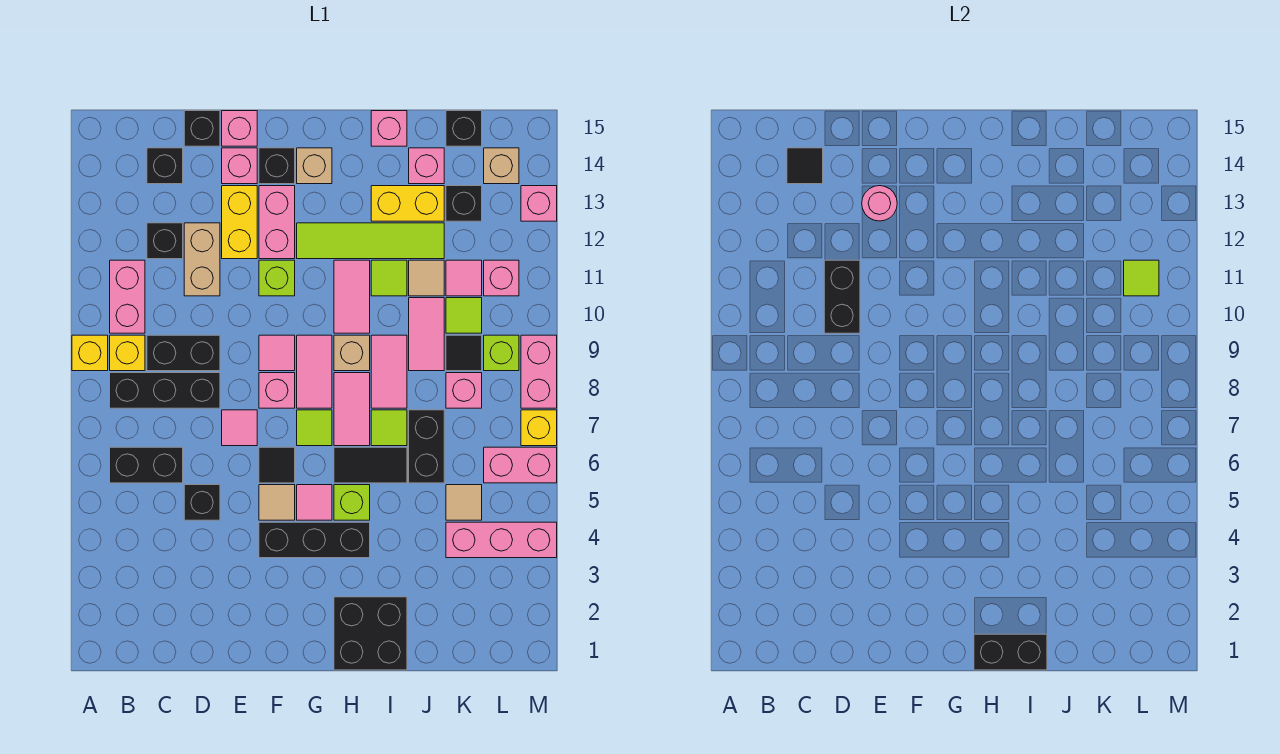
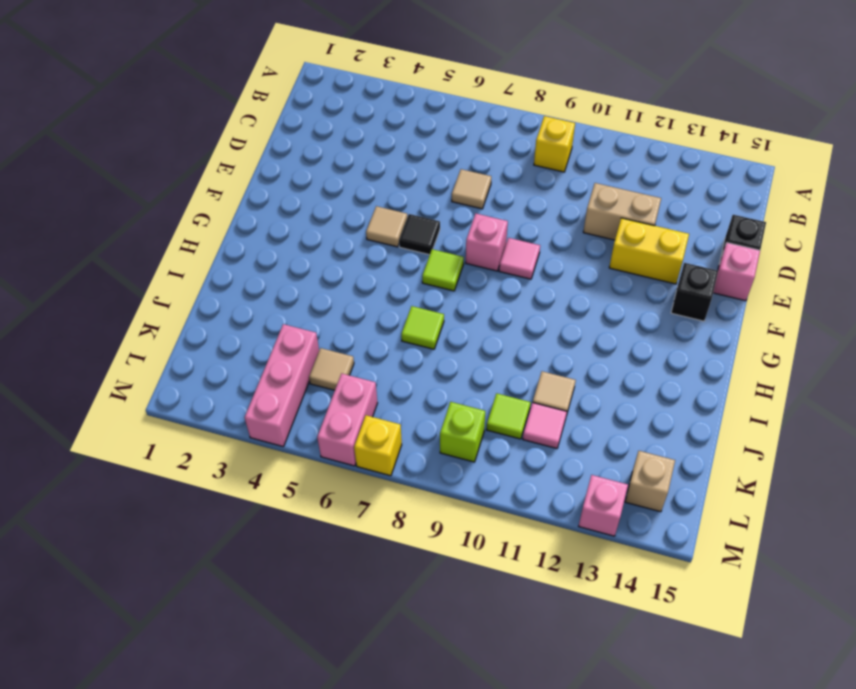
tan tile D7 level 1 -> none
none -> yellow brick A9 level 1
none -> black brick B6:C6 level 1
none -> black brick B8:D8 level 1
none -> pink brick B10:B11 level 1

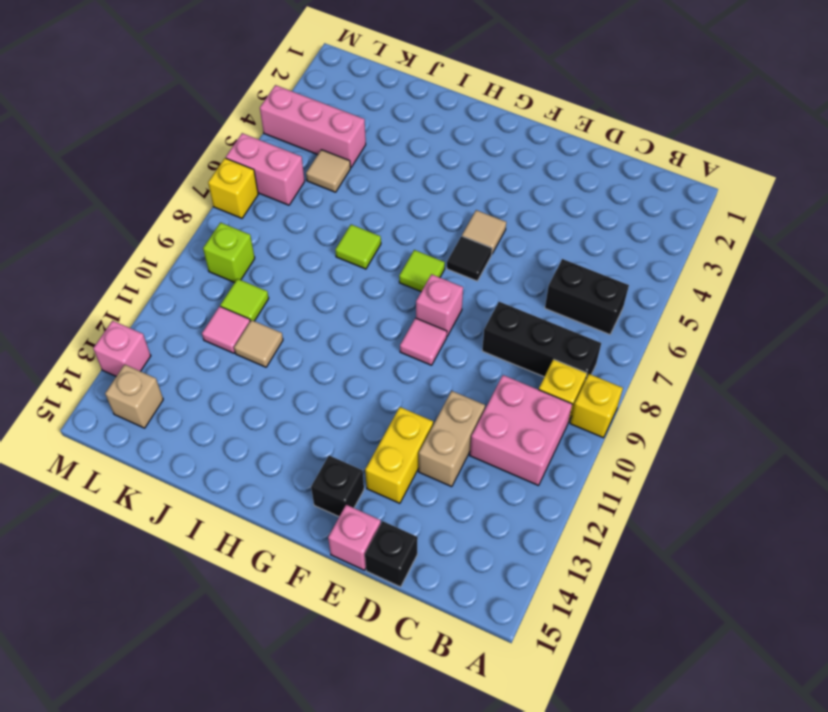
pink brick B10:C11 level 1 -> pink brick B10:B11 level 1
none -> black brick C9:D9 level 1
none -> black brick C12 level 1
none -> black brick C14 level 1
none -> black brick D5 level 1

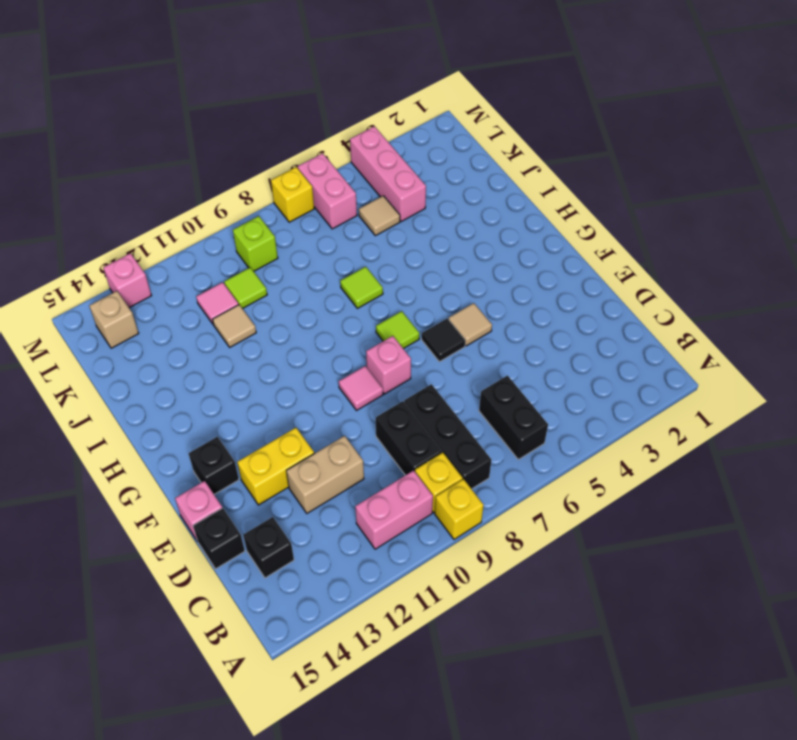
none -> black brick C12 level 1
none -> black brick D5 level 1
none -> pink tile E7 level 1
none -> pink brick E14 level 1

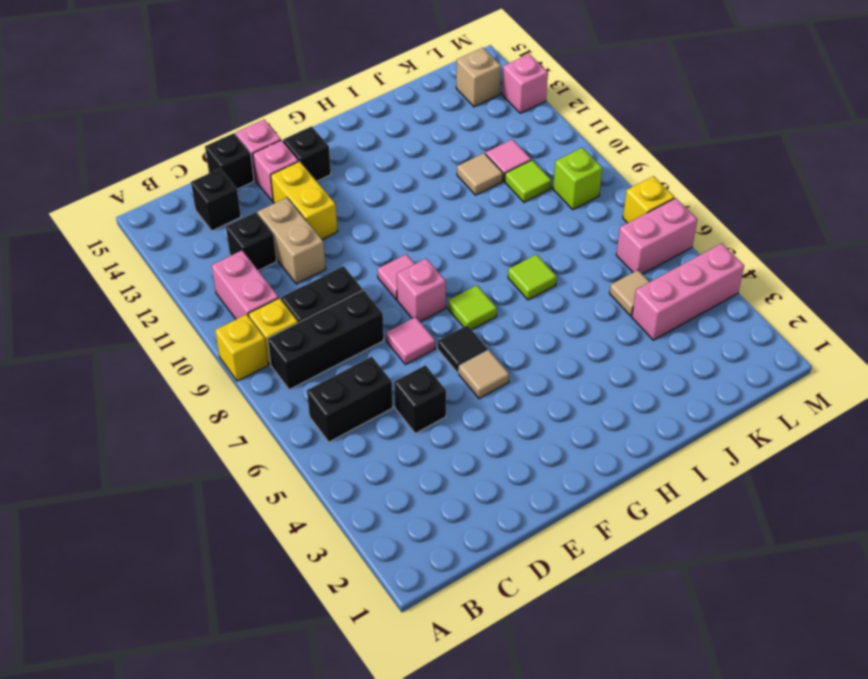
none -> black brick F4:H4 level 1
none -> lime brick F11 level 1
none -> pink brick F12:F13 level 1
none -> pink tile G5 level 1

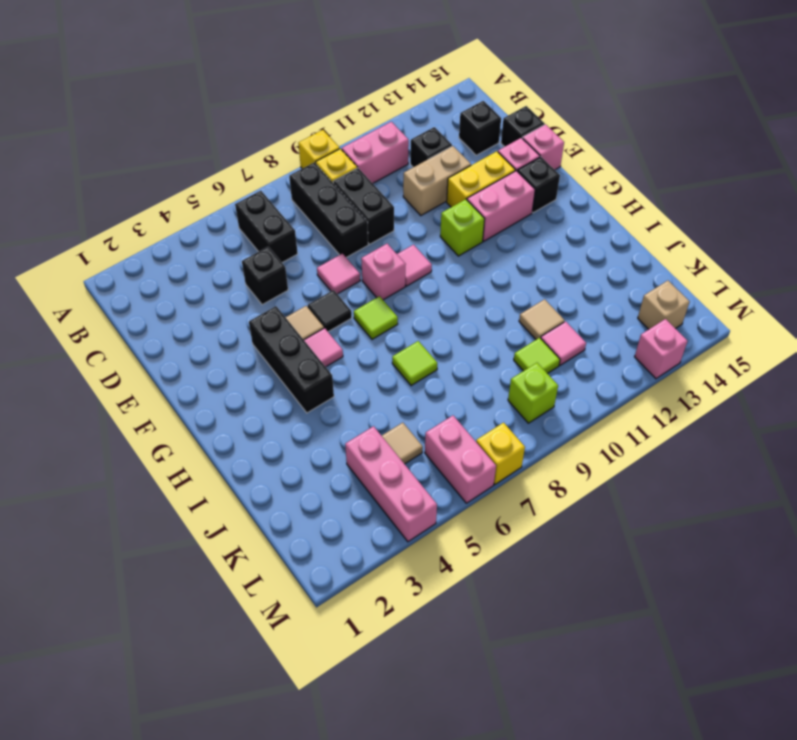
none -> pink tile G8:G9 level 1
none -> lime tile G12:J12 level 1
none -> tan brick G14 level 1
none -> black brick H1:I2 level 1

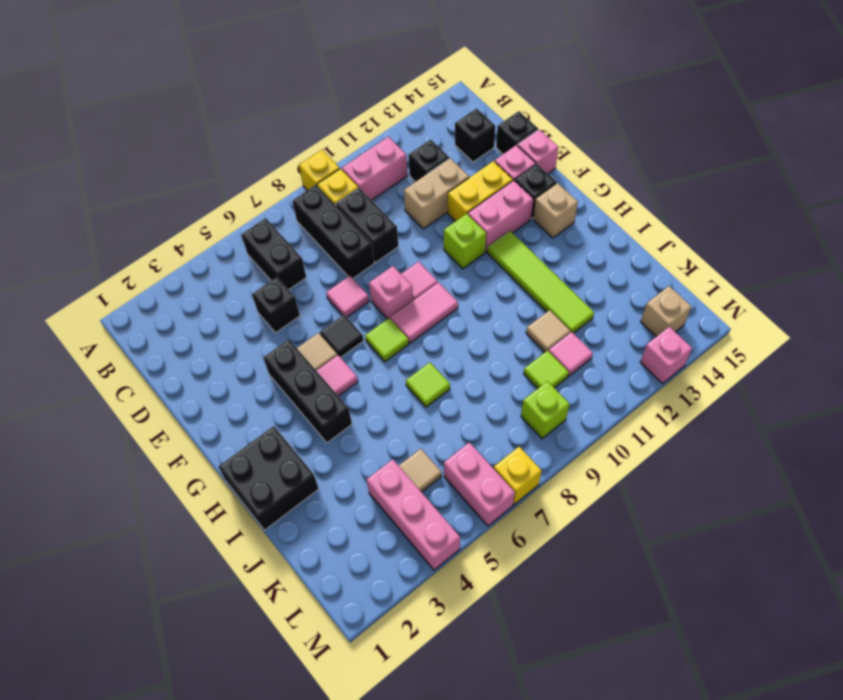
none -> lime brick H5 level 1
none -> black tile H6:I6 level 1
none -> pink tile H7:H8 level 1
none -> tan brick H9 level 1

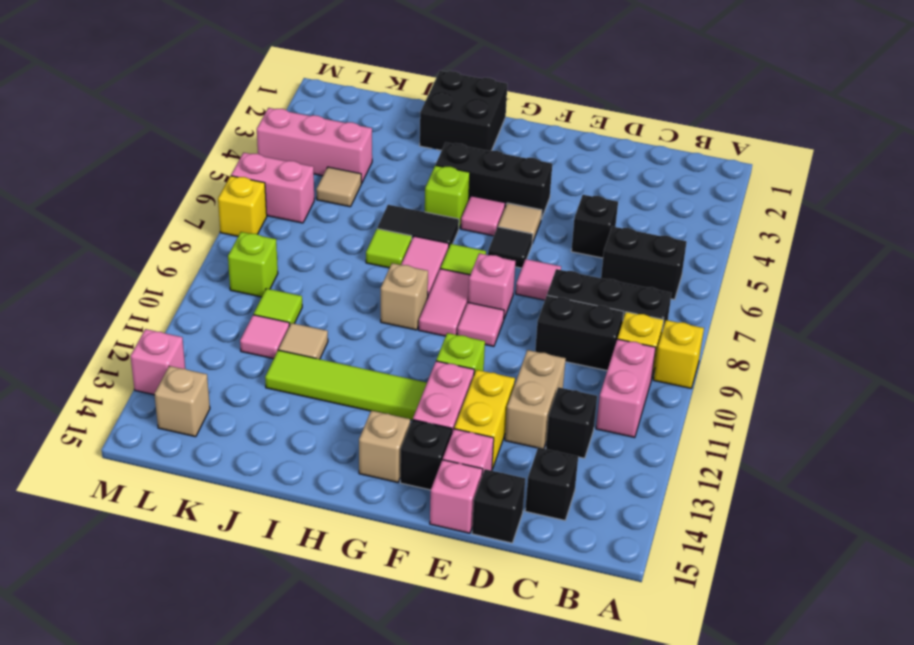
none -> pink tile H10:H11 level 1
none -> pink tile I8:I9 level 1
none -> lime tile I11 level 1
none -> yellow brick I13:J13 level 1

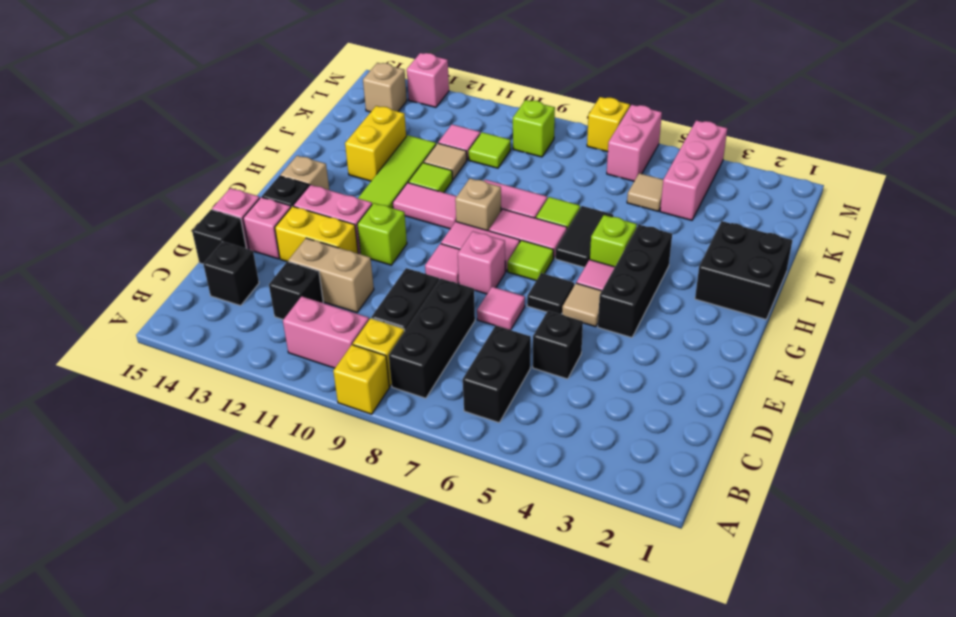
none -> pink brick I15 level 1
none -> black brick J6:J7 level 1
none -> pink tile J9:J10 level 1
none -> pink brick J14 level 1

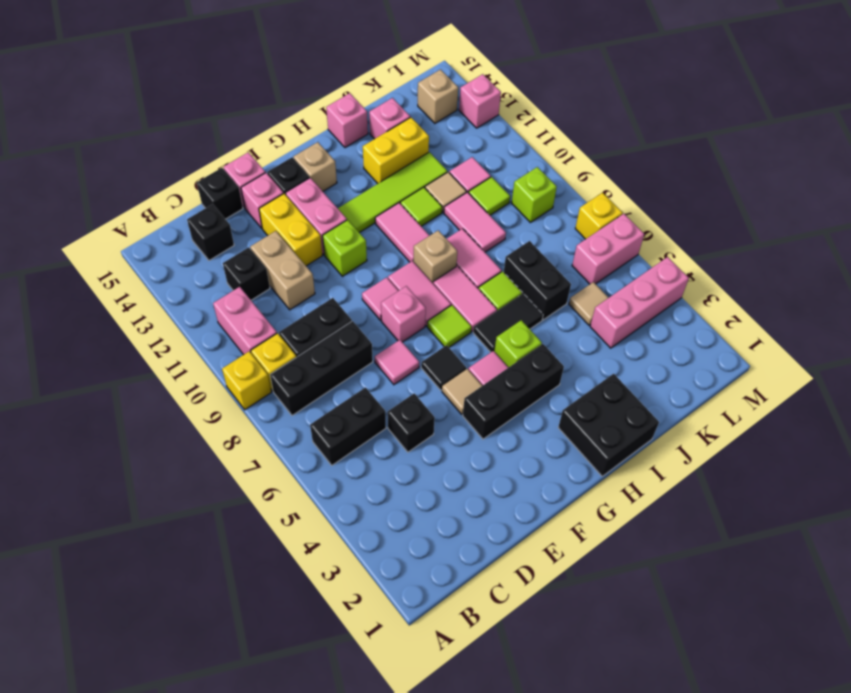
none -> pink brick K8 level 1
none -> black tile K9 level 1
none -> black brick K13 level 1
none -> black brick K15 level 1

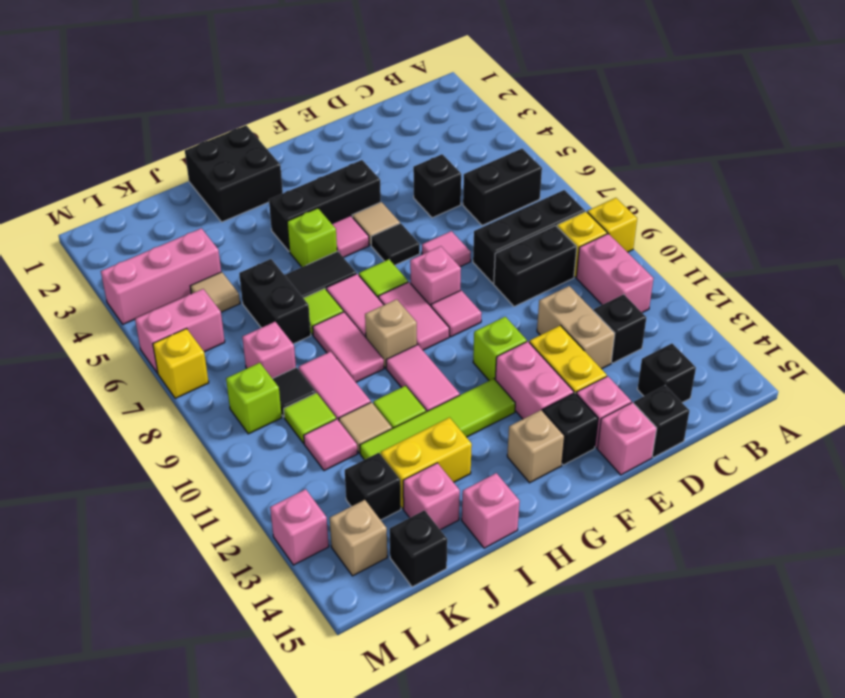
none -> pink brick L11 level 1
none -> pink brick M8:M9 level 1
none -> black tile C14 level 2
none -> black brick D10:D11 level 2

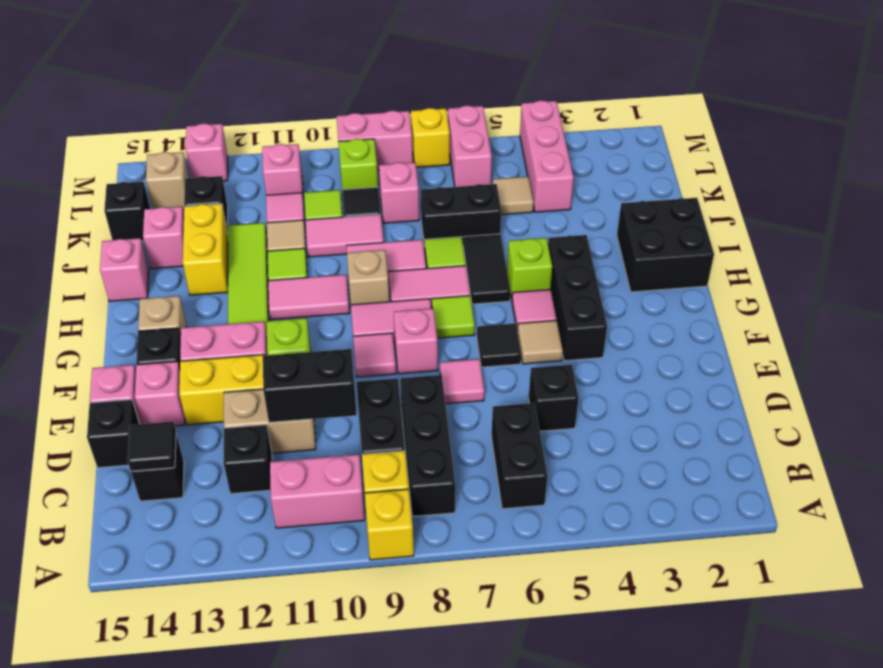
none -> pink round brick E13 level 2
none -> black brick H1:I1 level 2
none -> lime tile L11 level 2

